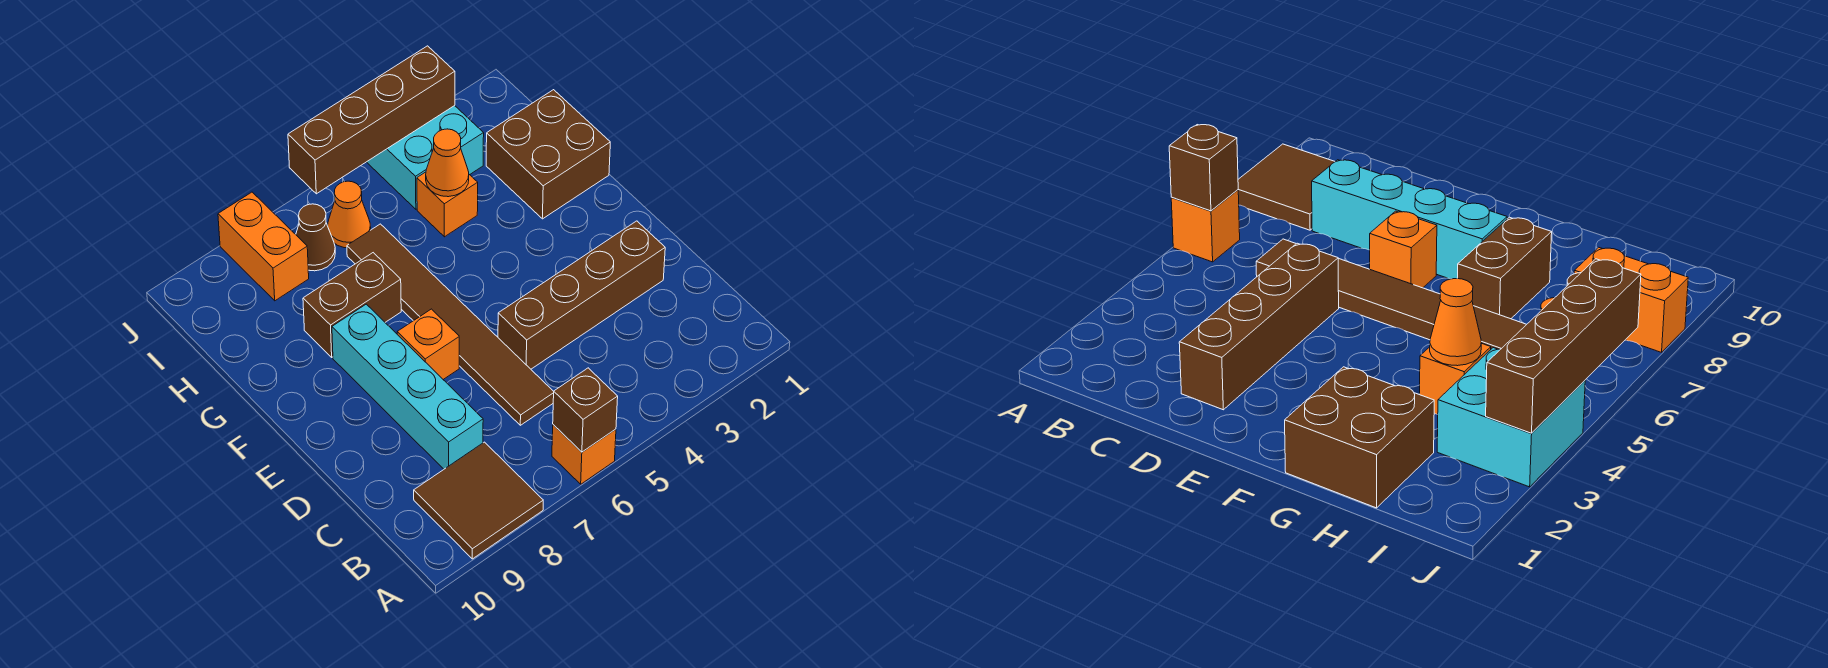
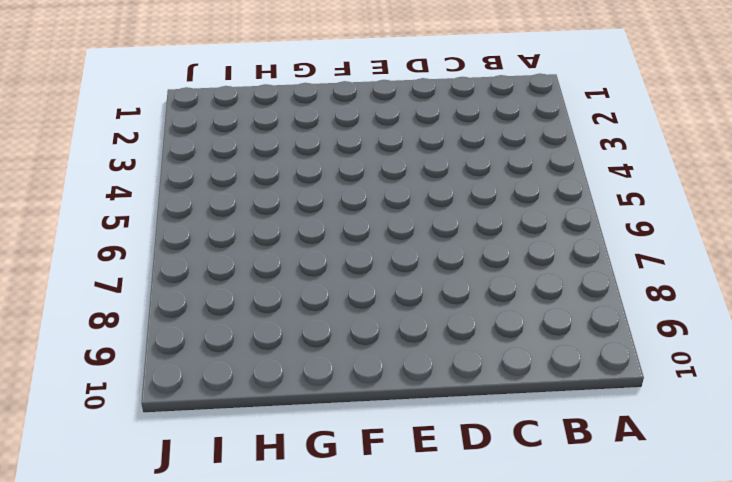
none -> orange brick A6 level 1
none -> brown tile A8:B9 level 1
none -> brown tile C6:H6 level 1

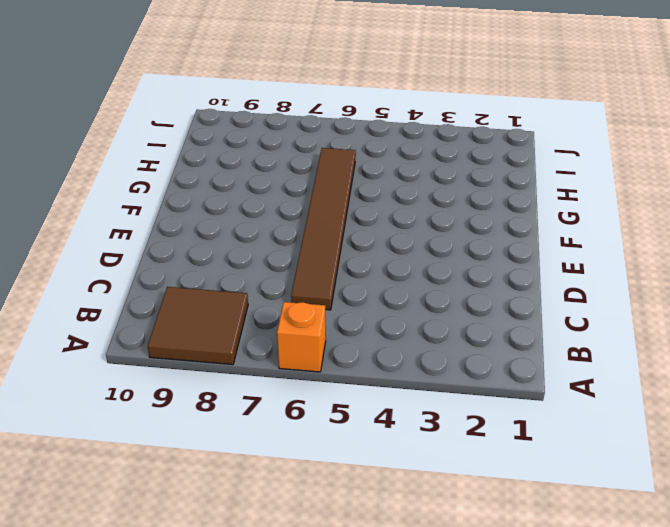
none -> cyan brick C8:F8 level 1
none -> brown brick D2:D5 level 1
none -> orange brick E7 level 1

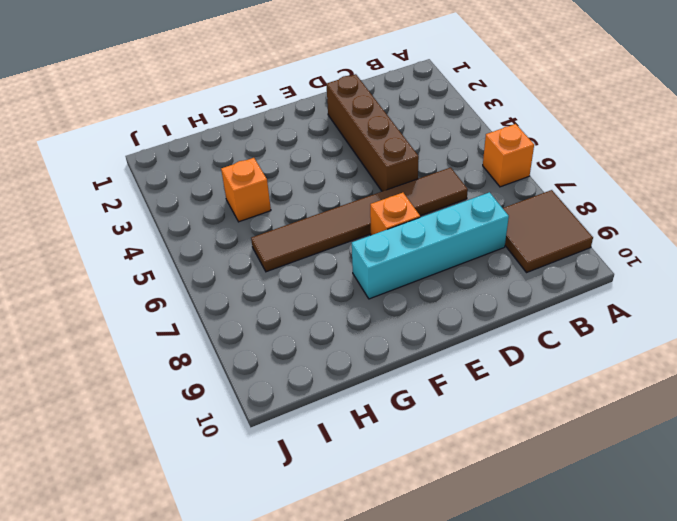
none -> brown brick G1:H2 level 1
none -> brown brick G7:G8 level 1
none -> cyan brick I3:J4 level 1

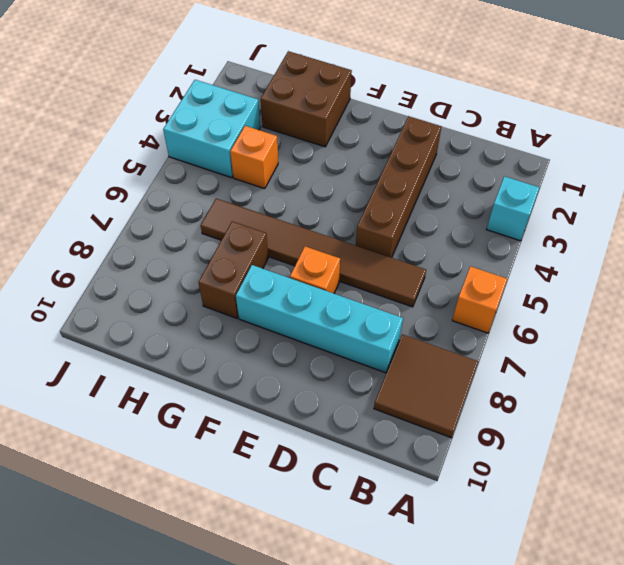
cyan brick A3 level 1 -> none
none -> orange cone I6 level 1
none -> brown cone I7 level 1
none -> orange brick I8:J8 level 1

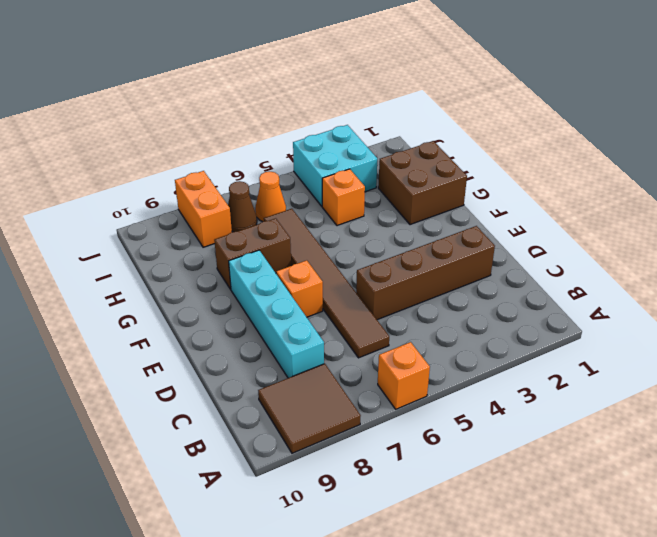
none -> brown brick A6 level 2
none -> orange cone H4 level 2
none -> brown brick J3:J6 level 2

